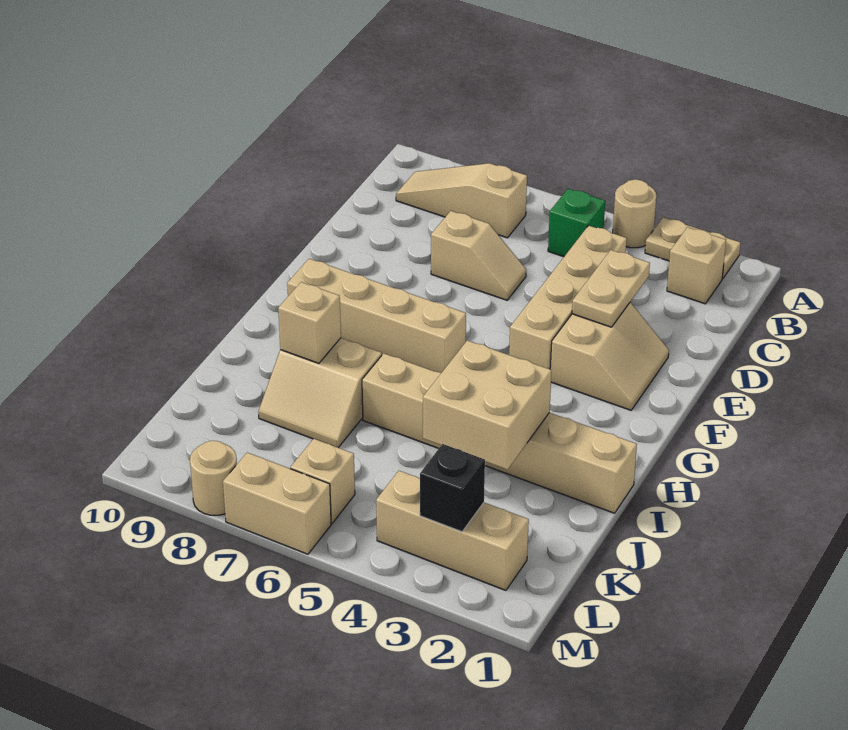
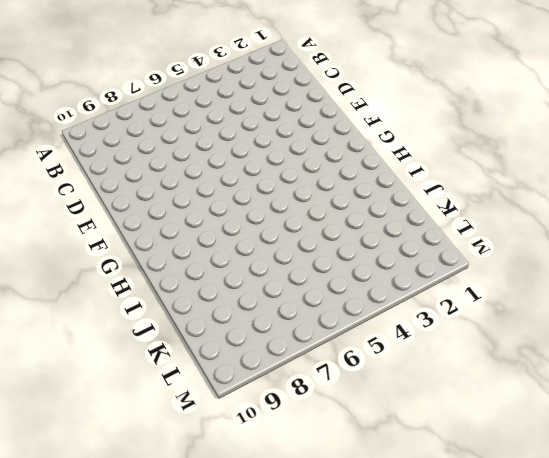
none -> tan plate A2:A3 level 1
none -> tan round brick A4 level 1
none -> tan brick B2 level 1

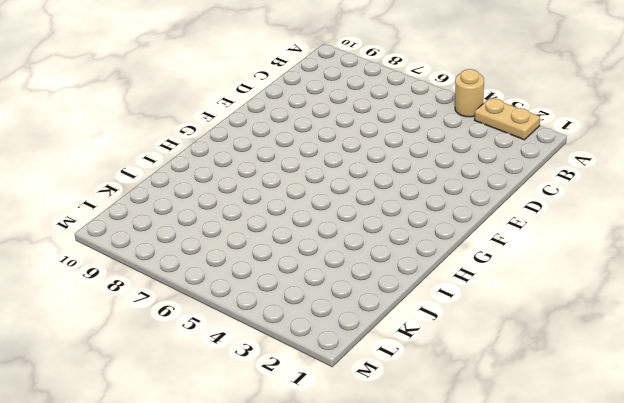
none -> tan brick B2 level 1
none -> green brick B5 level 1
none -> tan slope B7:B9 level 1 top 7

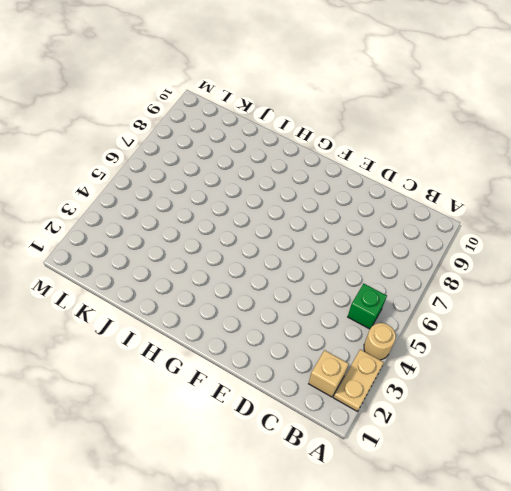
none -> tan slope B7:B9 level 1 top 7
none -> tan brick C4:F4 level 1
none -> tan slope D6:D7 level 1 top 7

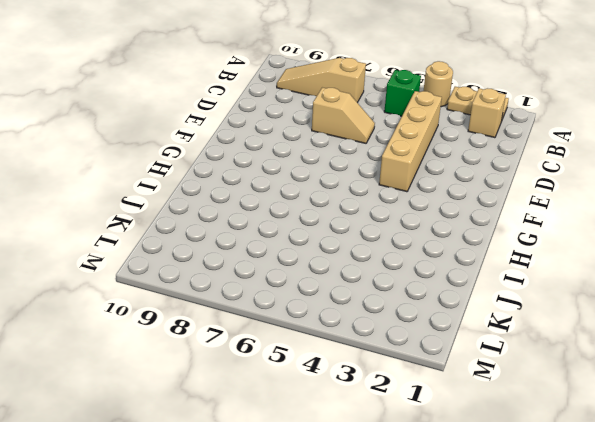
none -> tan slope E2:F3 level 1 top 3
none -> tan brick G6:G9 level 1
none -> tan brick I1:I6 level 1

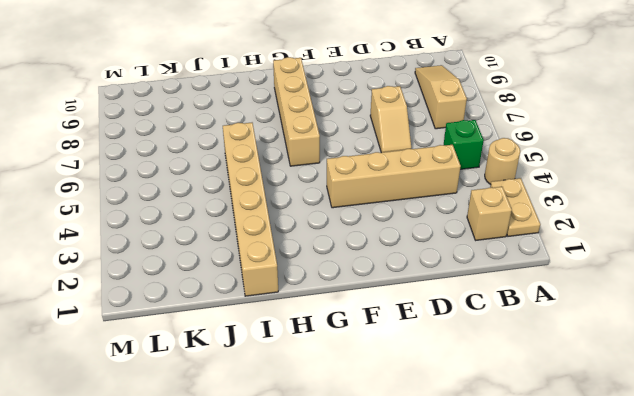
none -> tan slope E2:F3 level 1 top 3
none -> tan slope I7:J8 level 1 top I
none -> tan brick L2:L4 level 1

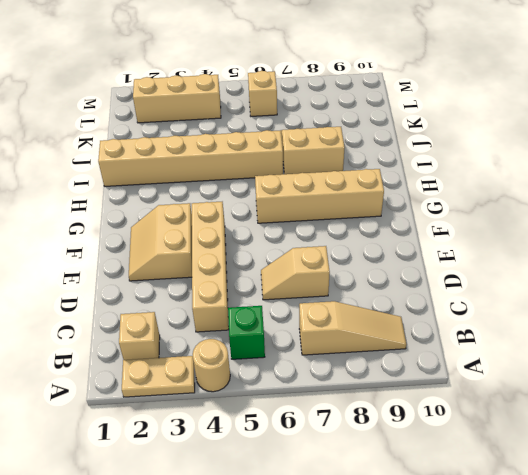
none -> tan brick M6:M7 level 1
none -> tan round brick M8 level 1
none -> tan plate D3:E3 level 2

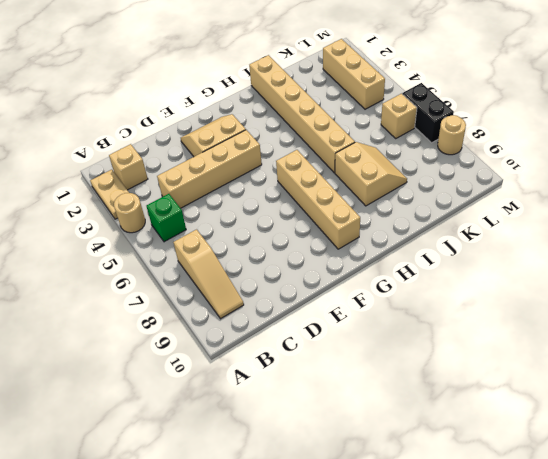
black brick M6:M7 level 1 -> tan brick M6:M7 level 1
none -> tan slope D6:D7 level 1 top 7
none -> tan plate D3:E3 level 2
none -> tan brick I3:J4 level 2

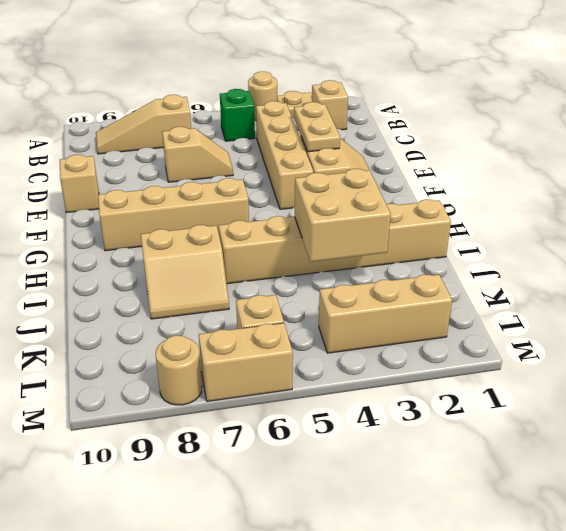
tan brick E10 level 1 -> tan brick I8 level 2
none -> black brick L3 level 2

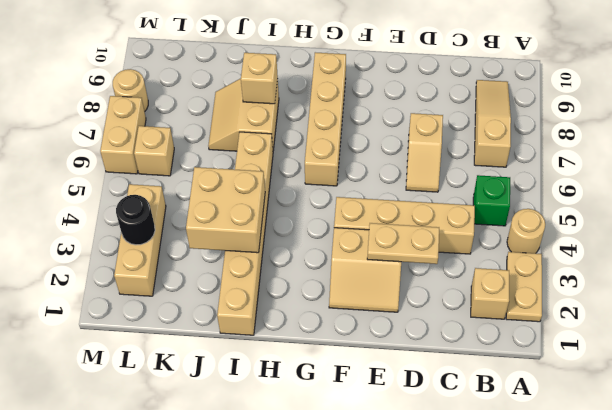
black round brick L3 level 2 -> black brick L3 level 2

